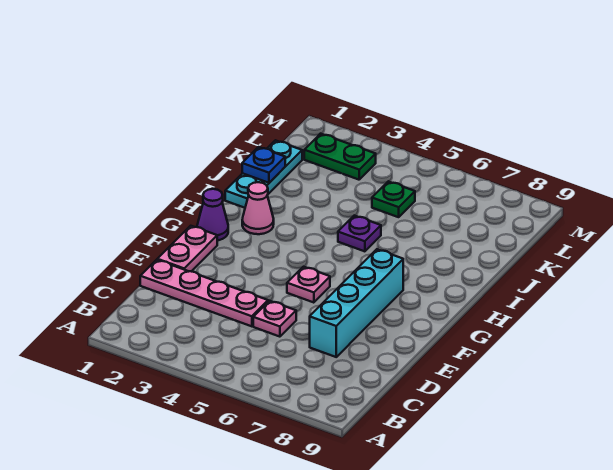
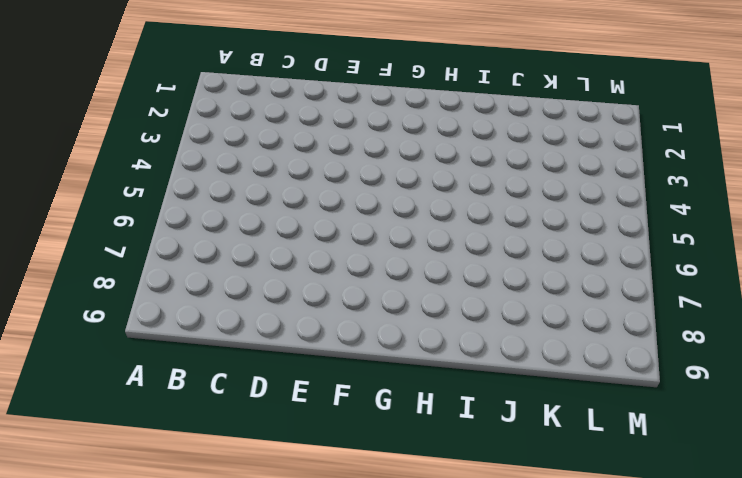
none -> pink plate D1:D4 level 1
none -> pink plate D5 level 1
none -> cyan brick D7:G7 level 1

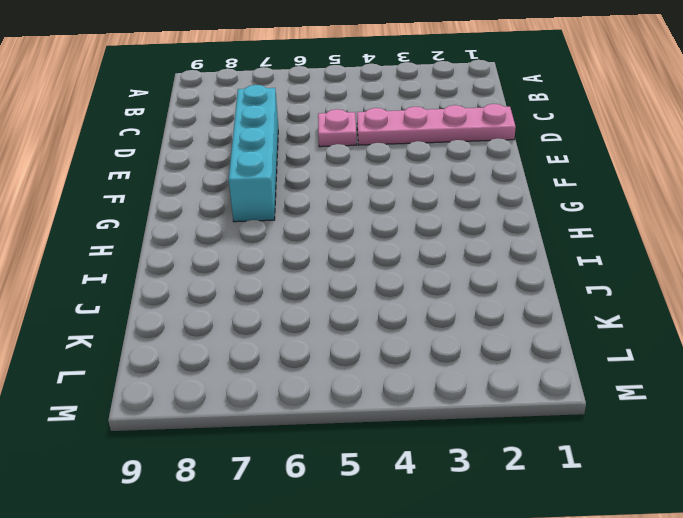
none -> pink plate E1:F1 level 1
none -> pink plate F5 level 1
none -> purple cone G1 level 1

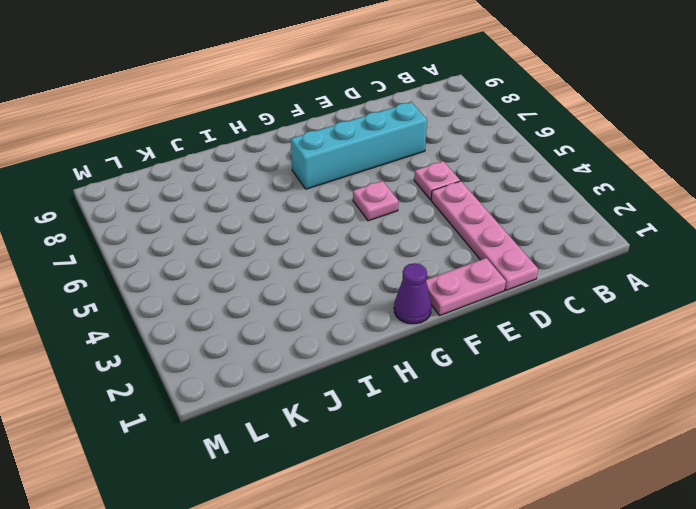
none -> pink cone H2 level 1
none -> cyan plate I1:K1 level 1
none -> purple plate I5 level 1

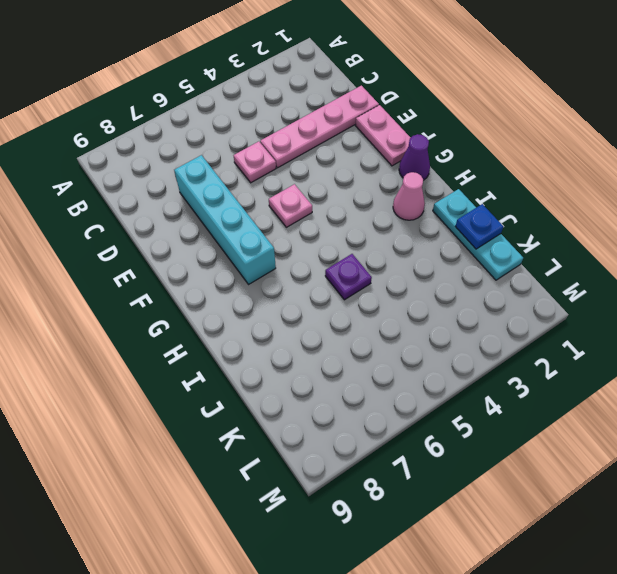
none -> green plate K5 level 1
none -> green plate L2:L3 level 1

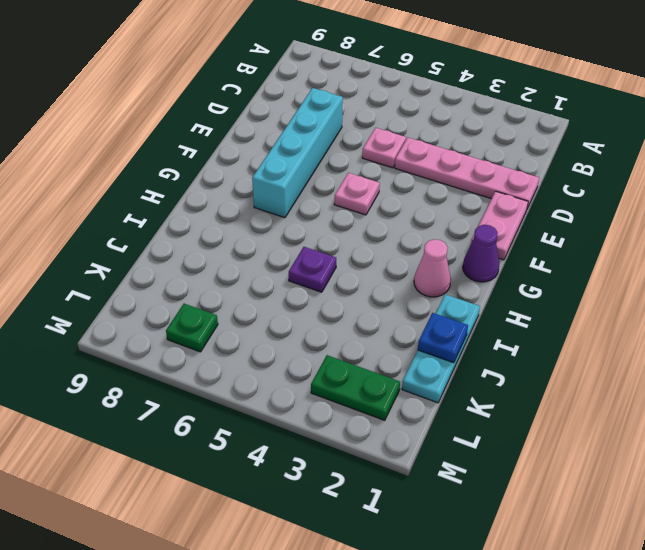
green plate L7 level 1 -> green plate K5 level 1

